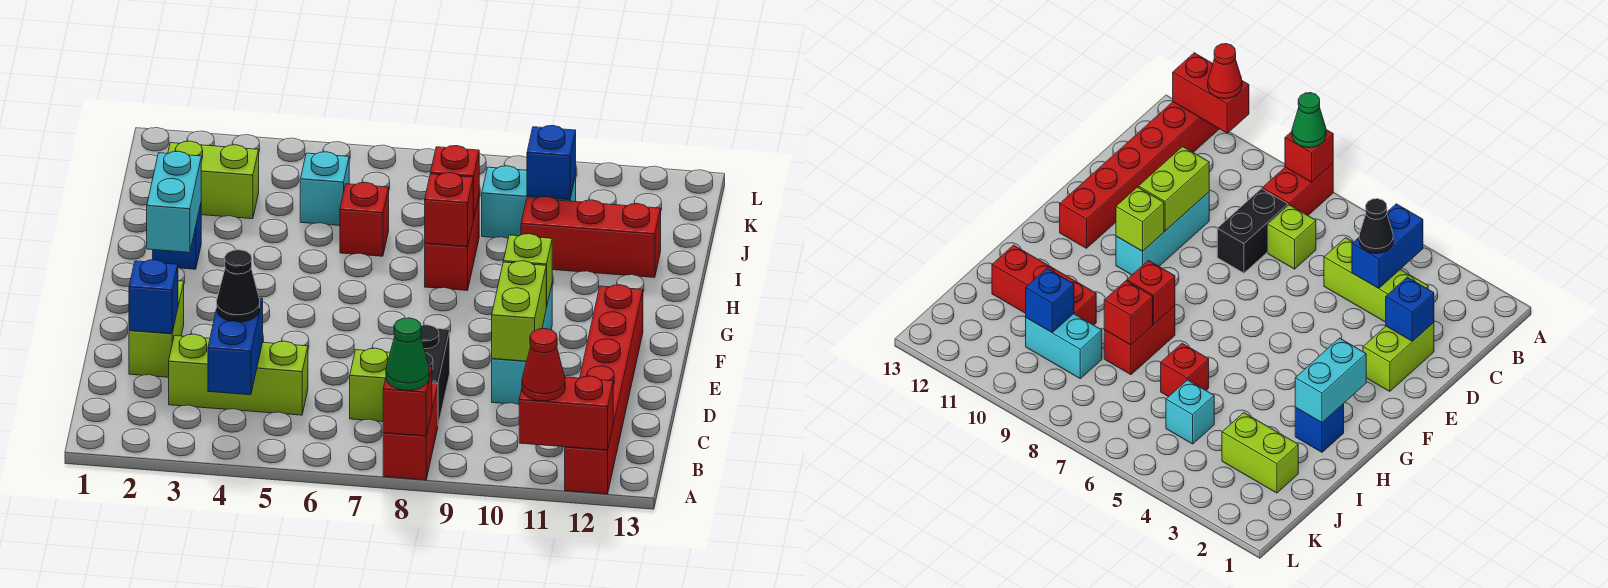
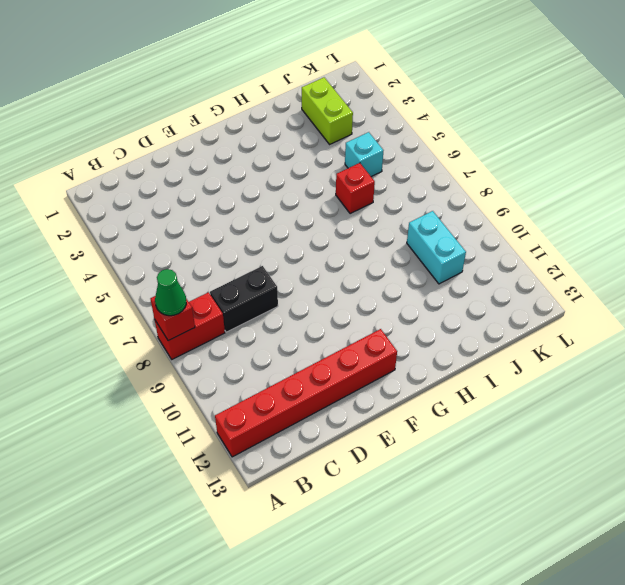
none -> lime brick C3:C5 level 1
none -> lime brick C7 level 1
none -> lime brick D2:E2 level 1

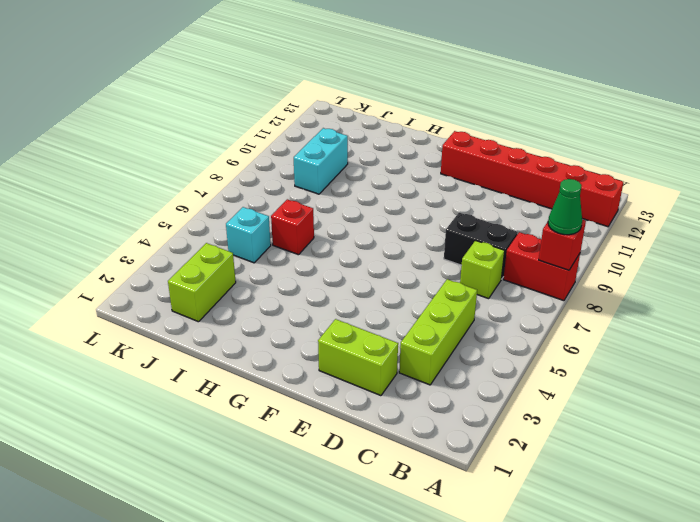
none -> cyan brick D10:F10 level 1
none -> blue brick H2 level 1
none -> red brick H8:I8 level 1

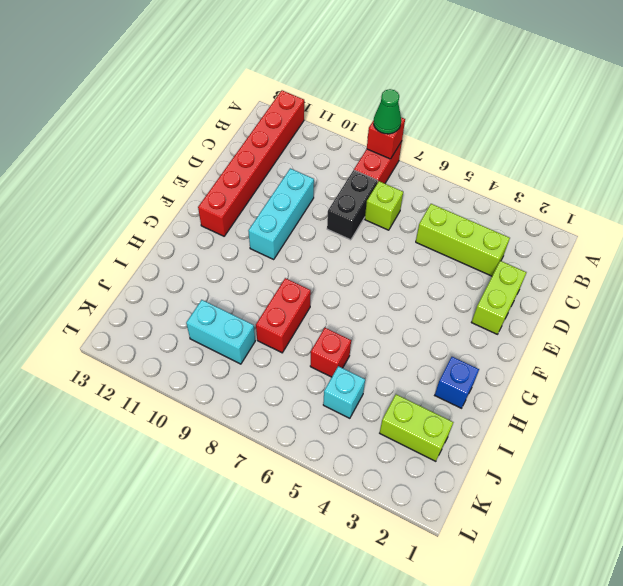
none -> red brick I10:I12 level 1
none -> red brick A11:A12 level 2
none -> blue brick B4:C4 level 2

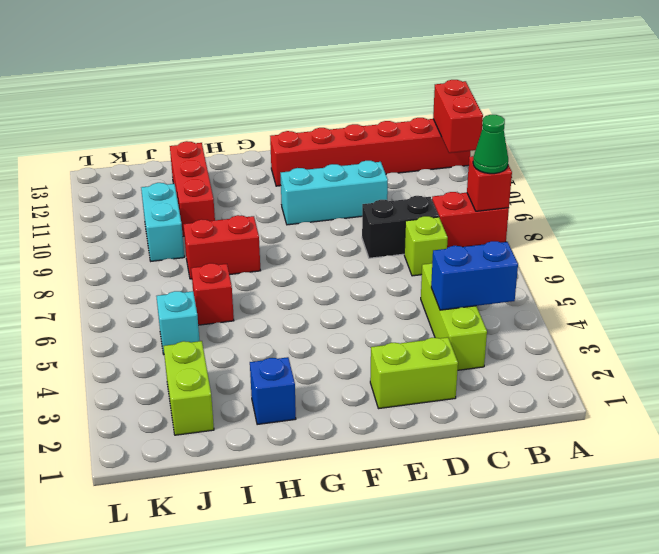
none -> blue brick D2 level 2
none -> lime brick D10:E10 level 2
none -> lime brick F10 level 2

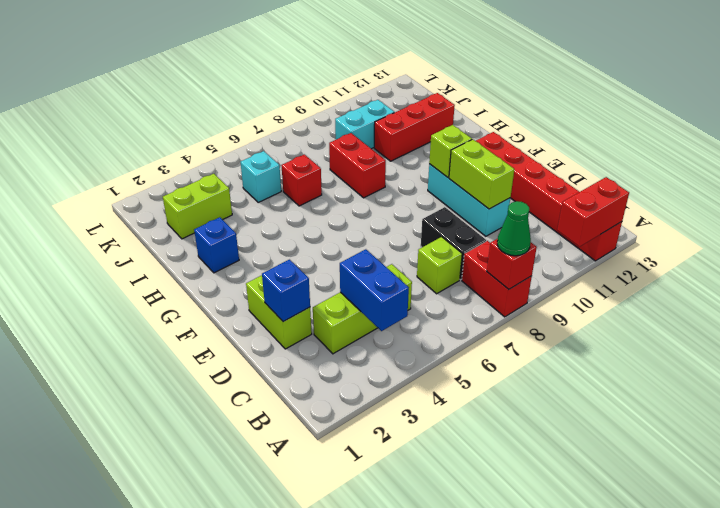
none -> cyan brick G2:H2 level 2
none -> red brick H8 level 2
none -> red brick I8 level 2

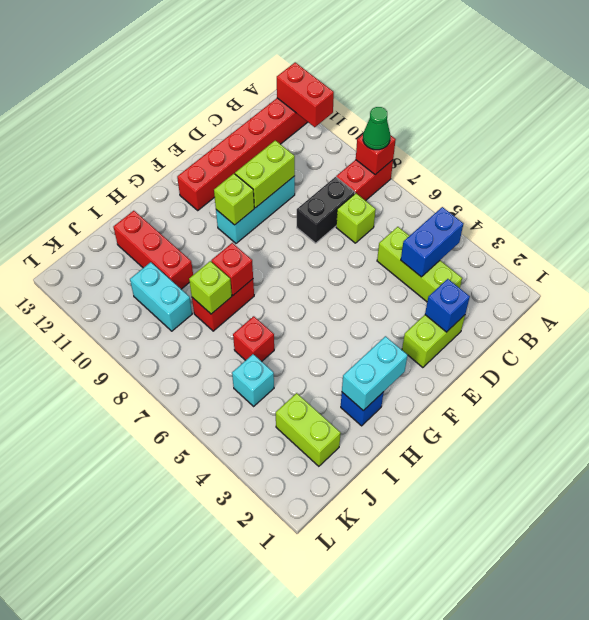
lime brick I8 level 2 -> red brick I8 level 2
none -> blue brick J10 level 2
none -> red cone A11 level 3
none -> black cone C4 level 3

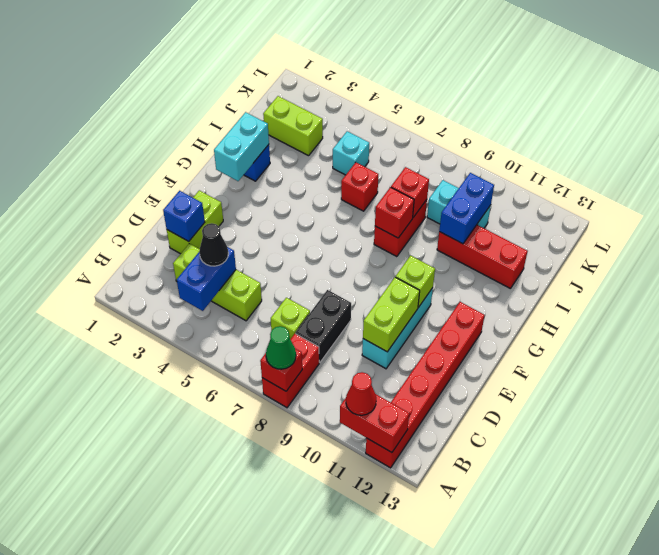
blue brick I10:J10 level 2 -> blue brick J10 level 2

